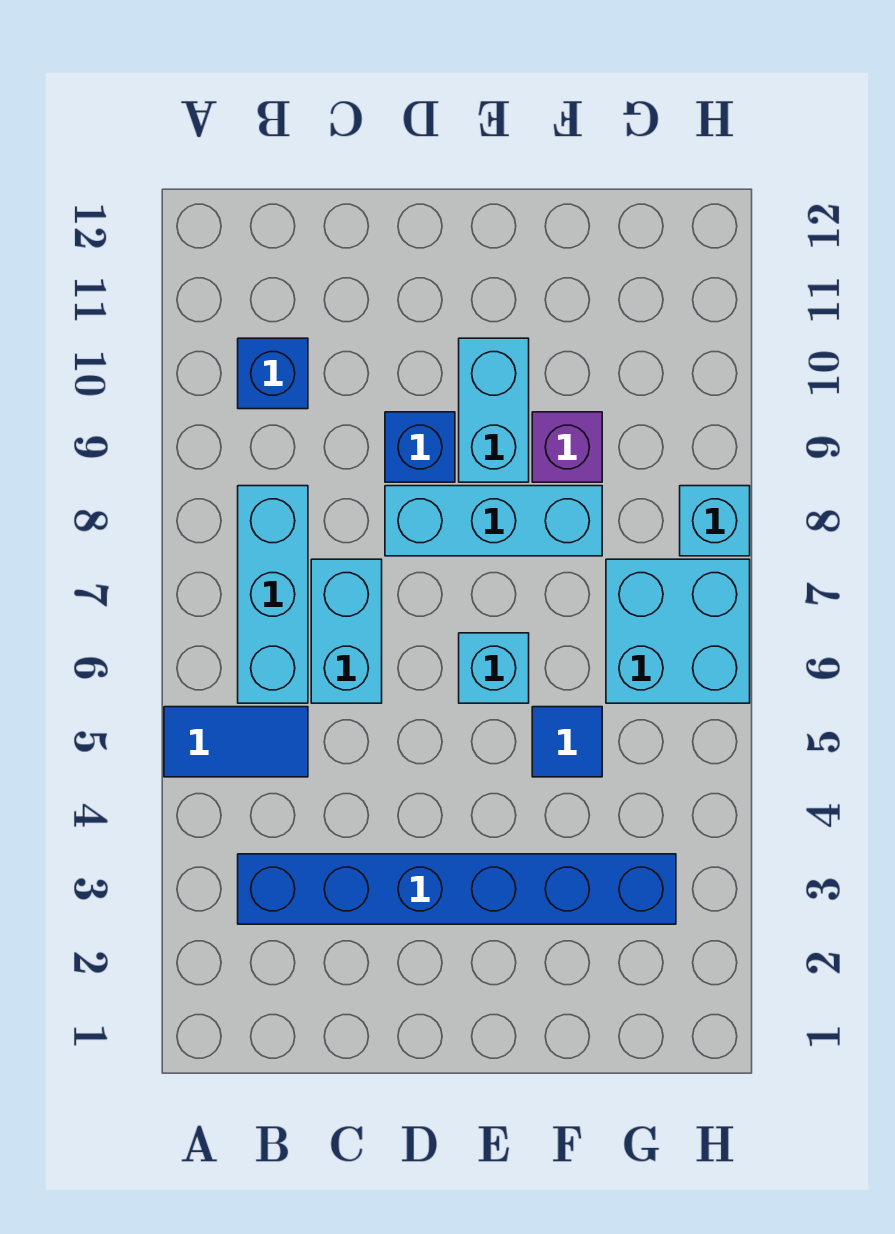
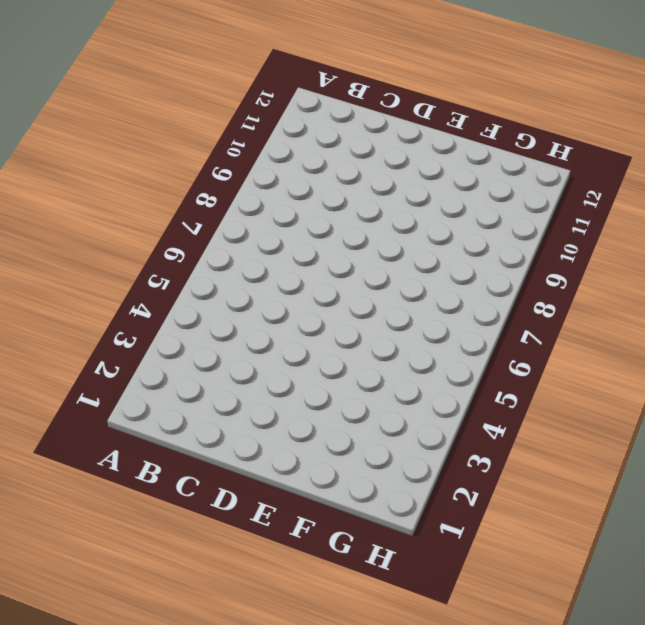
none -> blue tile A5:B5 level 1
none -> blue brick B3:G3 level 1
none -> cyan brick B6:B8 level 1

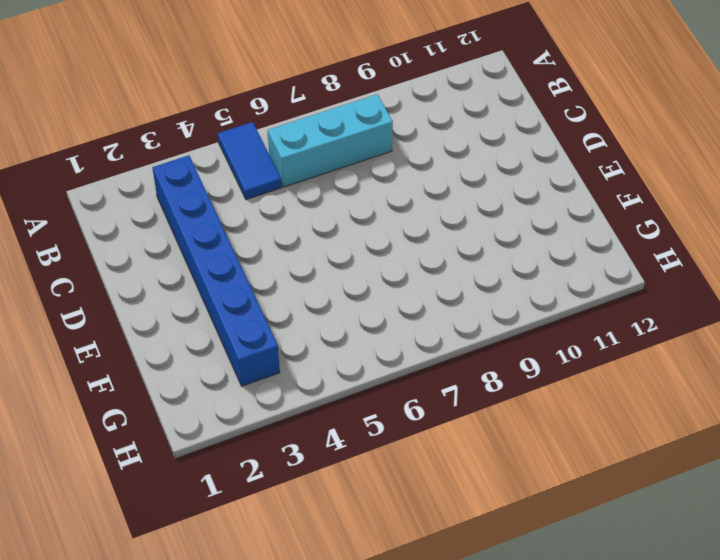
none -> blue brick B10 level 1
none -> cyan brick C6:C7 level 1
none -> cyan brick D8:F8 level 1

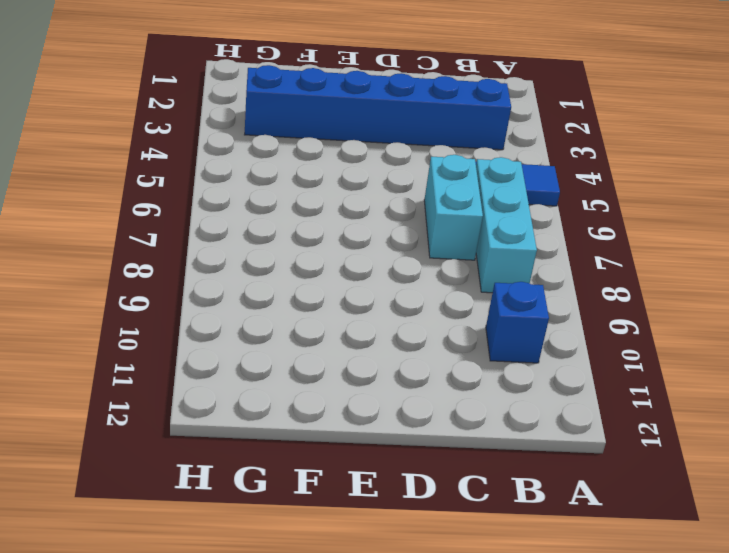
none -> cyan brick D8:F8 level 1
none -> blue brick D9 level 1
none -> cyan brick E6 level 1

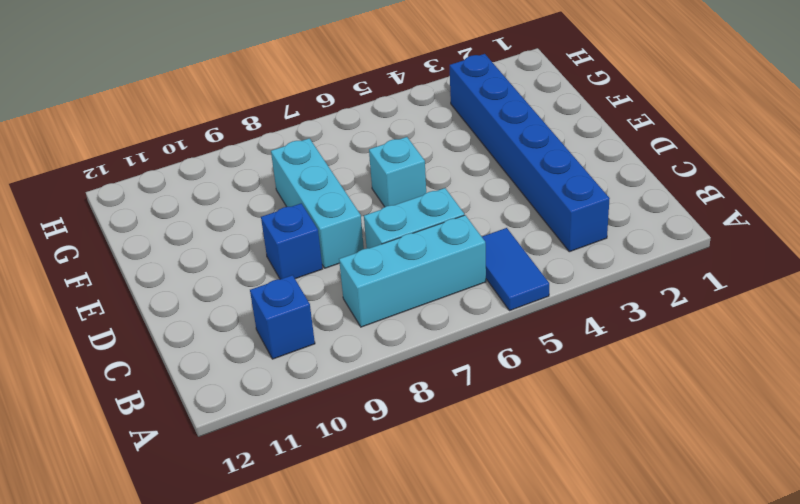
none -> cyan brick E9:E10 level 1
none -> blue tile F5 level 1
none -> purple brick F9 level 1

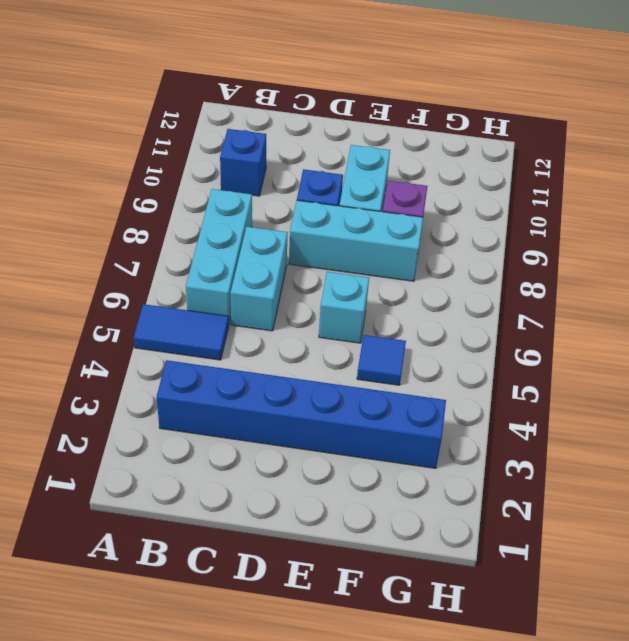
none -> cyan brick G6:H7 level 1
none -> cyan brick H8 level 1

